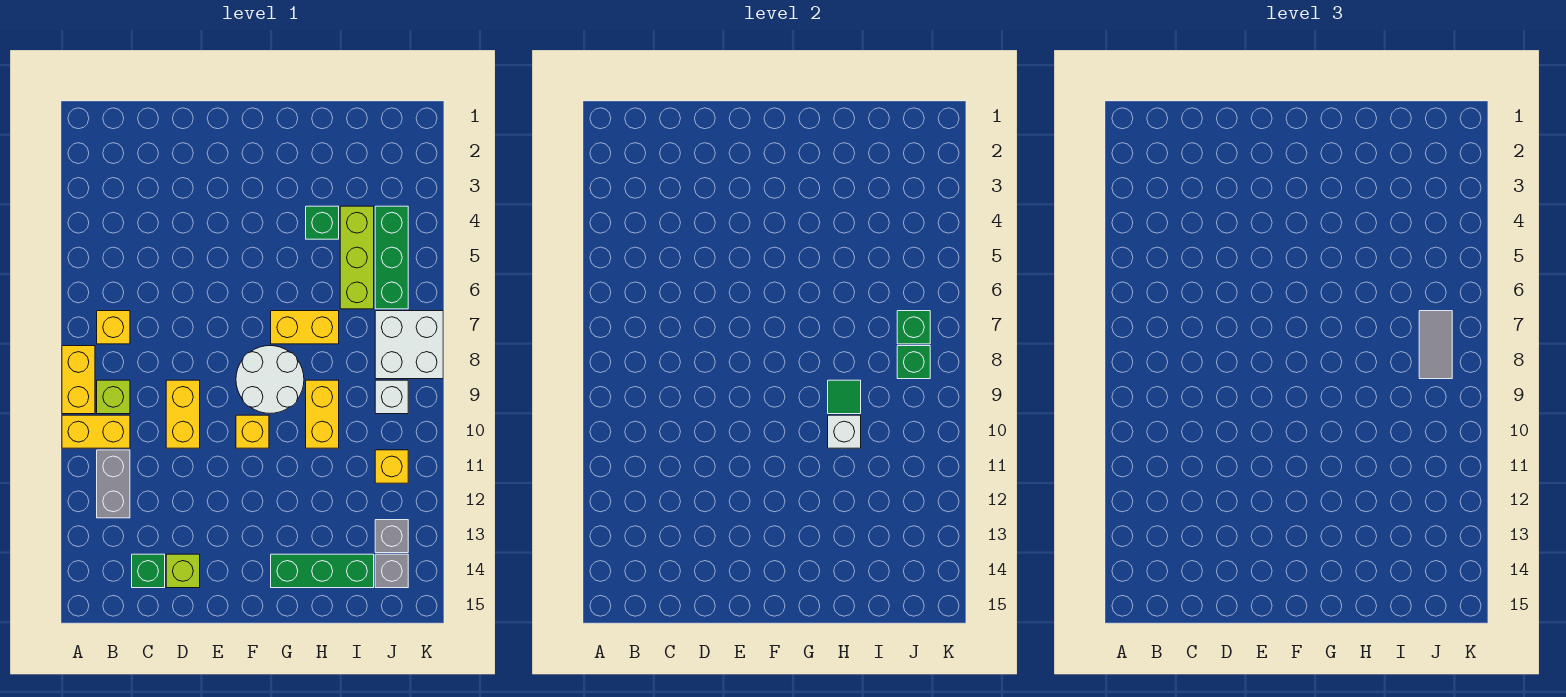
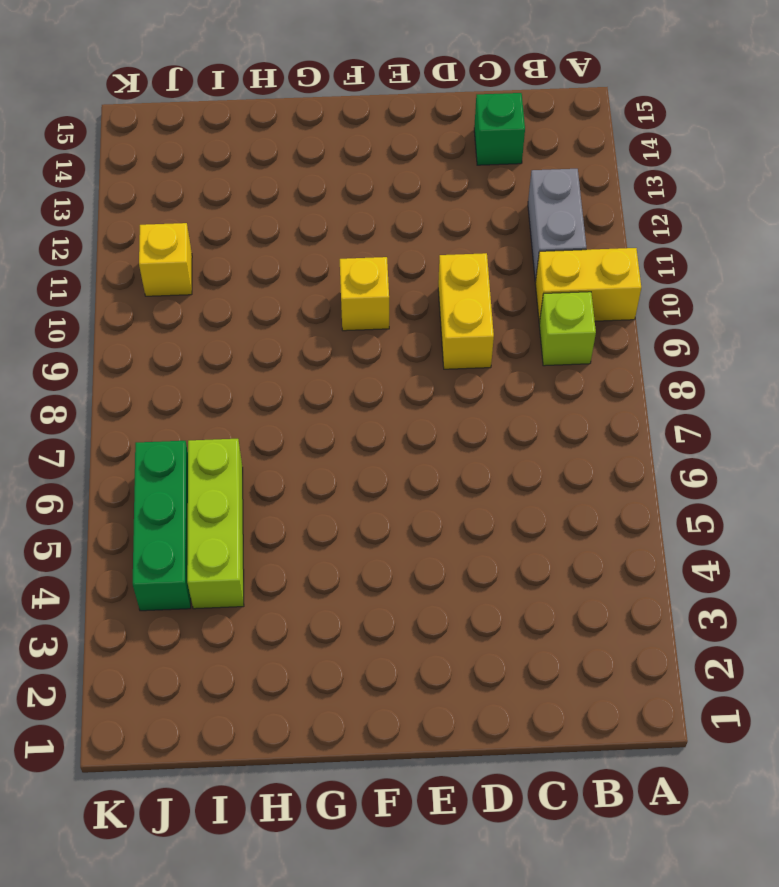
none -> yellow brick A8:A9 level 1
none -> yellow brick B7 level 1
none -> lime brick D14 level 1

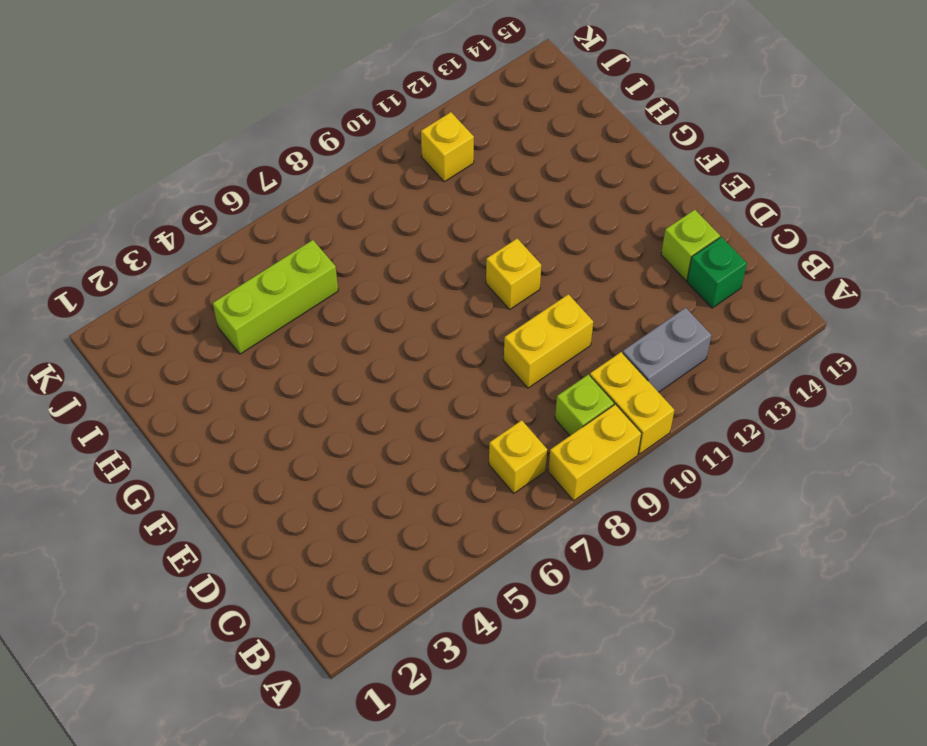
none -> white round brick F8:G9 level 1
none -> yellow brick G7:H7 level 1
none -> green brick G14:I14 level 1

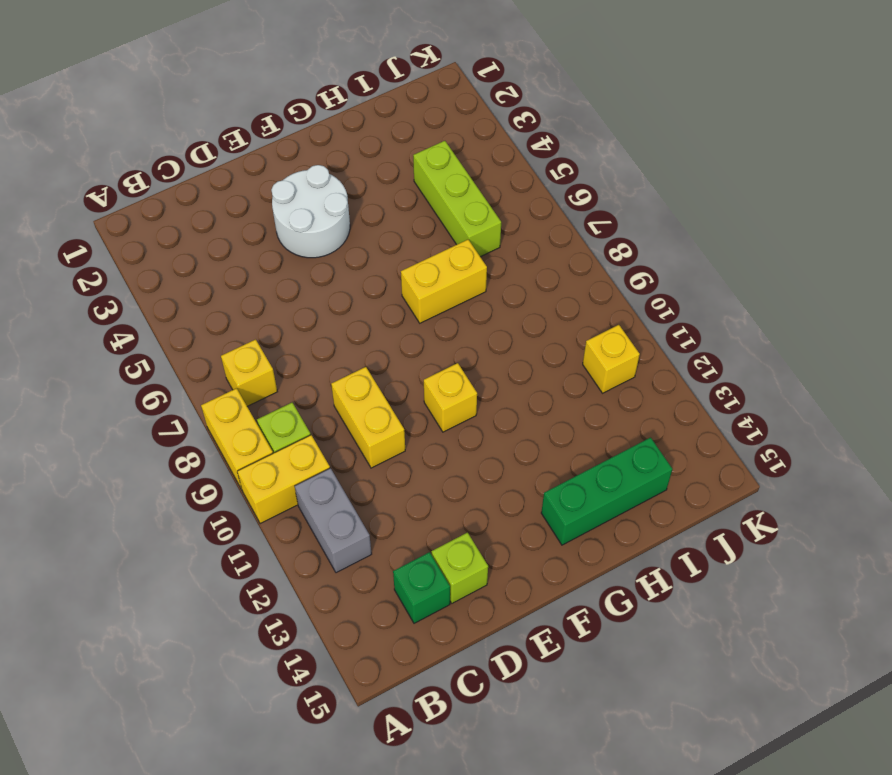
white round brick E3:F4 level 1 -> white round brick F8:G9 level 1
none -> green brick H4 level 1
none -> yellow brick H9:H10 level 1
none -> green brick J4:J6 level 1

